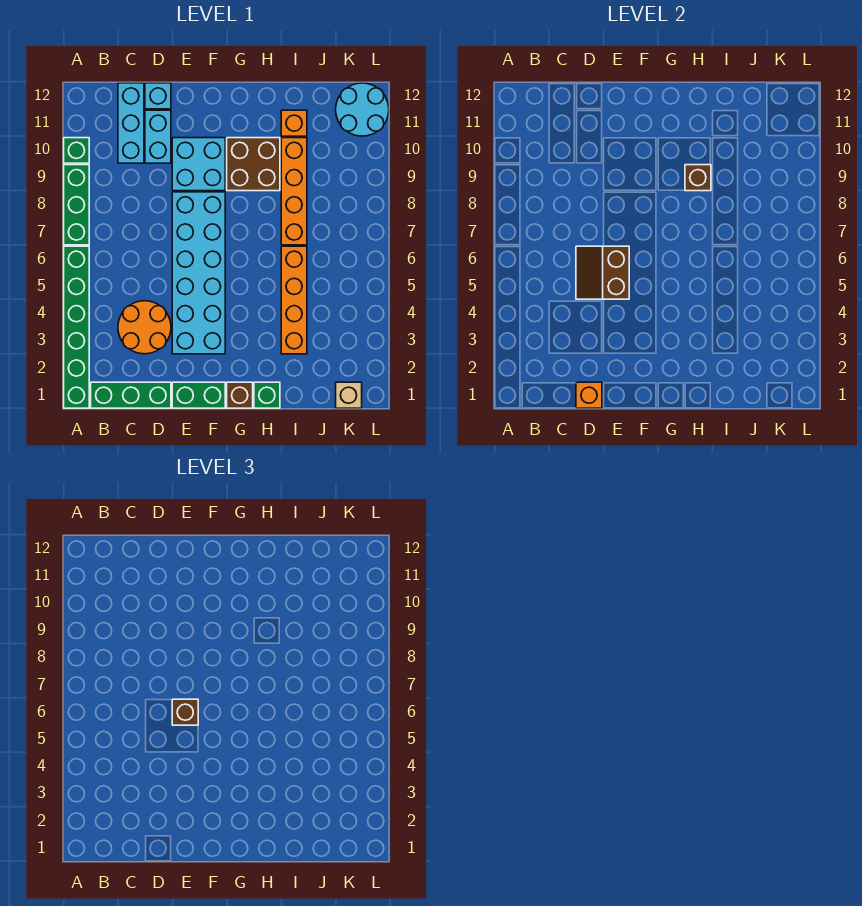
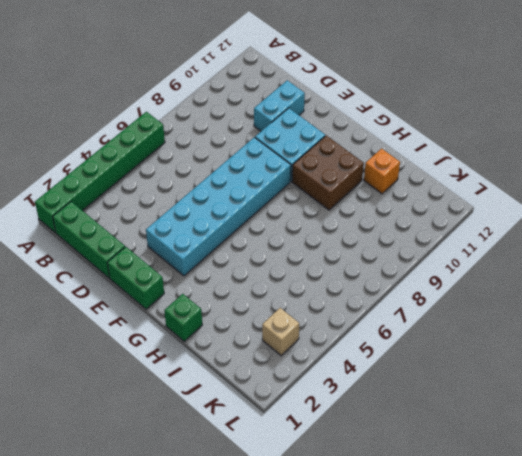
tan brick K3 level 1 -> tan brick K1 level 1
none -> green brick A7:A9 level 1
none -> green brick A10 level 1
none -> orange round brick C3:D4 level 1

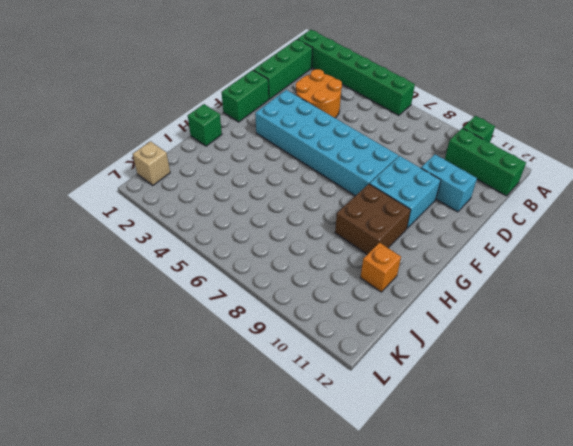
green brick B10:B12 level 1 -> green brick A7:A9 level 1
none -> cyan brick C10:C12 level 1
none -> cyan brick D12 level 1
none -> brown brick G1 level 1

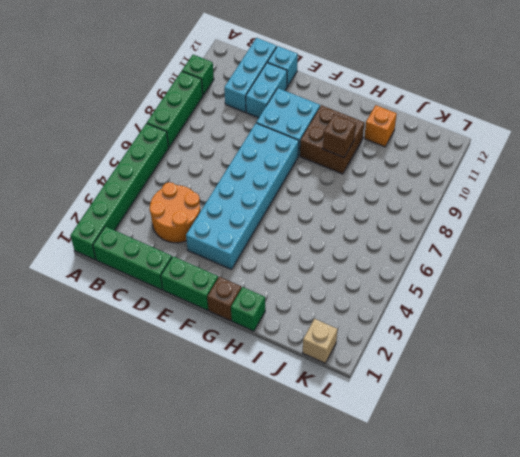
none -> orange brick I3:I6 level 1
none -> orange brick I7:I10 level 1
none -> cyan round brick K11:L12 level 1

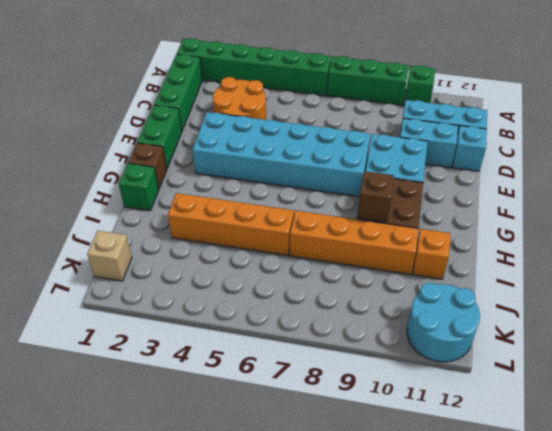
none -> orange brick D1 level 2
none -> brown slope D5:E6 level 2 top E
none -> brown brick E6 level 3

